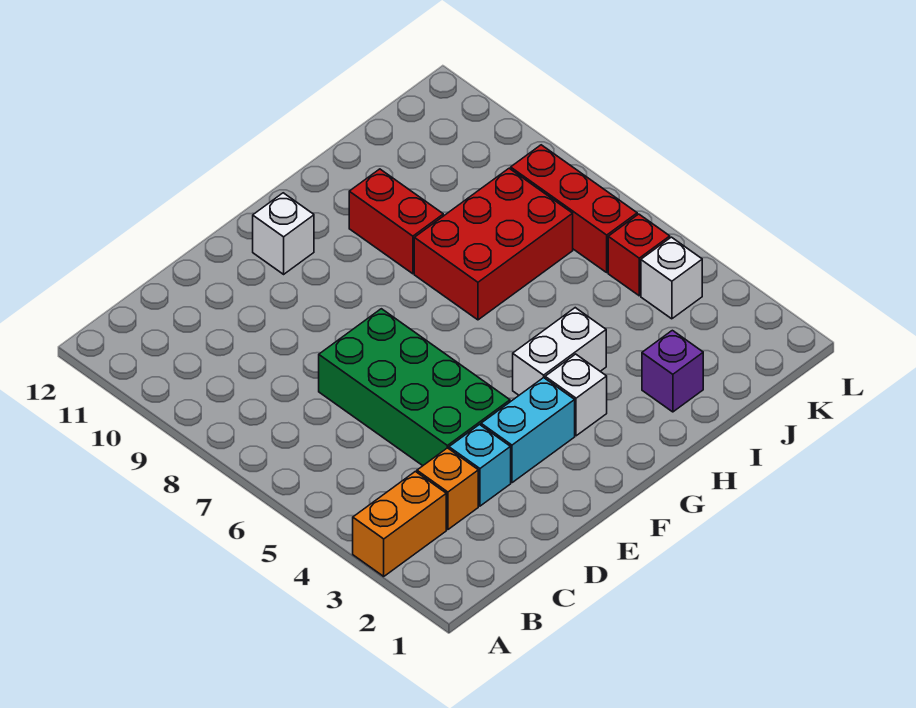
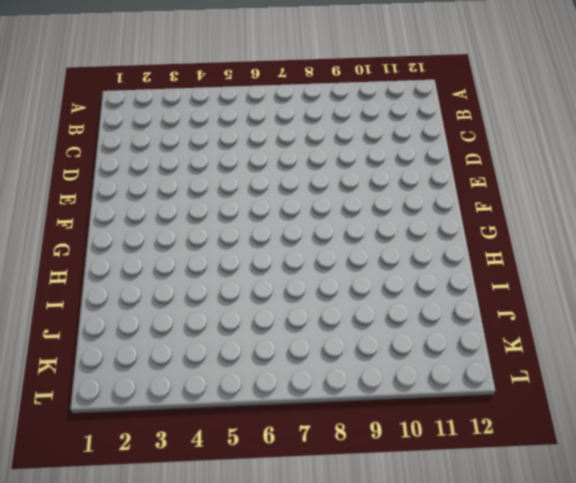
none -> orange brick A3:B3 level 1
none -> orange brick C3 level 1
none -> cyan brick D3 level 1

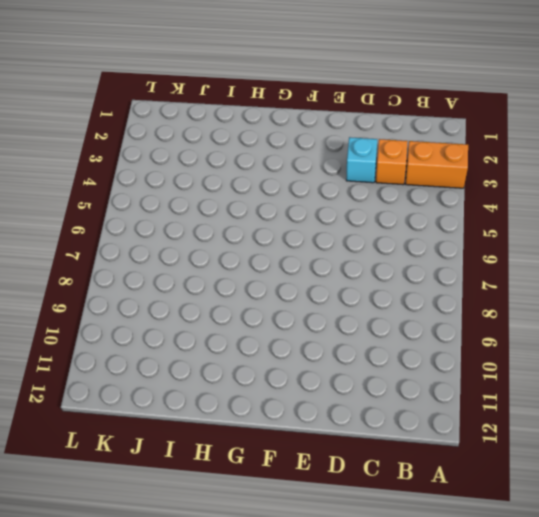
none -> green brick D4:E7 level 1
none -> cyan brick E3:F3 level 1
none -> white brick F11 level 1

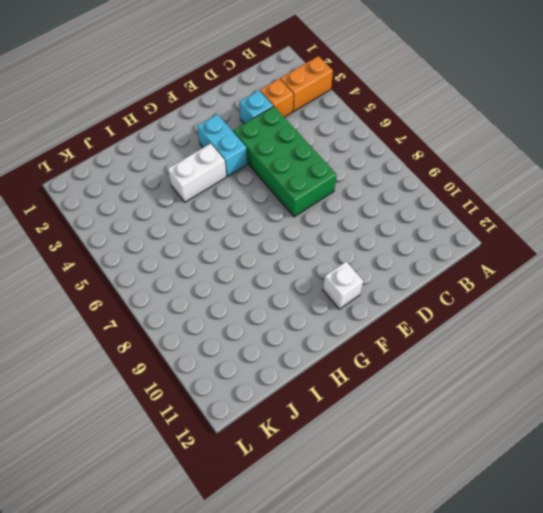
cyan brick F3:F4 level 1 -> cyan brick E3:F3 level 1
none -> white brick G3 level 1
none -> red brick H7:J8 level 1
none -> red brick H9:H10 level 1

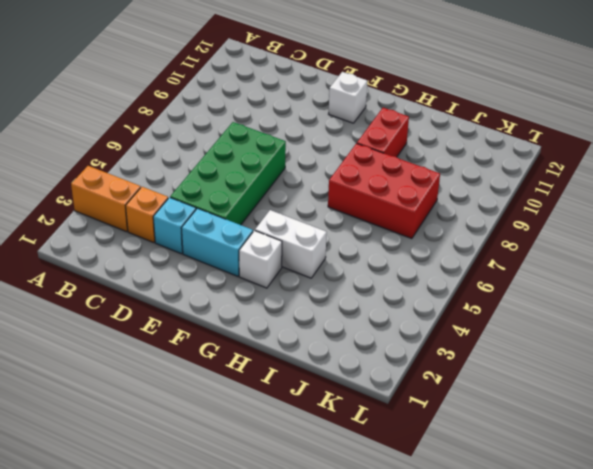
none -> purple brick I2 level 1
none -> white brick K4 level 1
none -> red brick K5 level 1

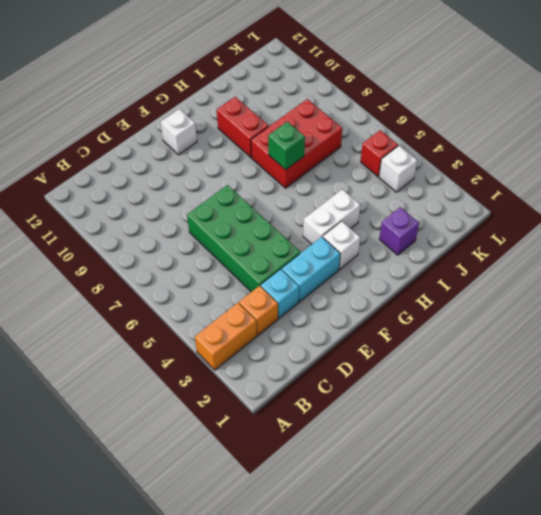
green brick H7 level 2 -> none
none -> red brick K6:K8 level 1

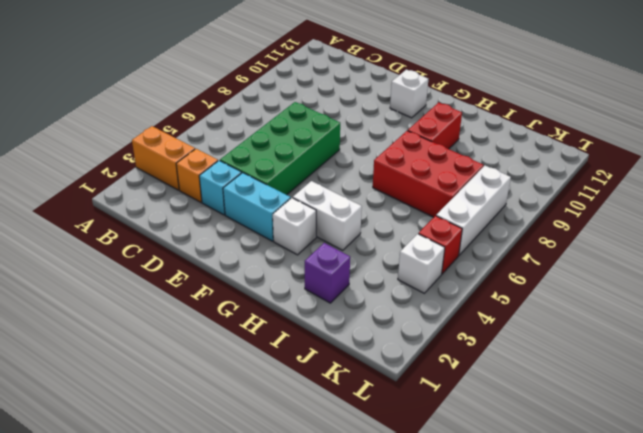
white brick K6:K8 level 1 -> red brick K6:K8 level 1

